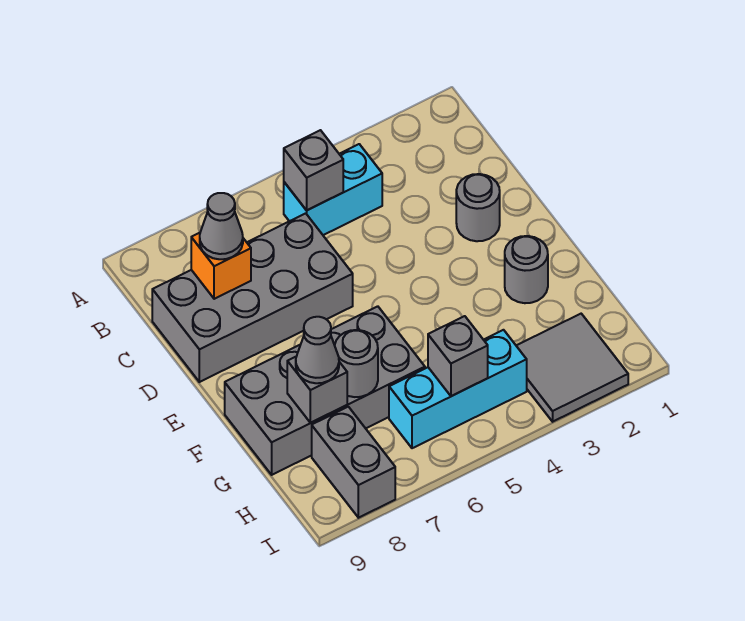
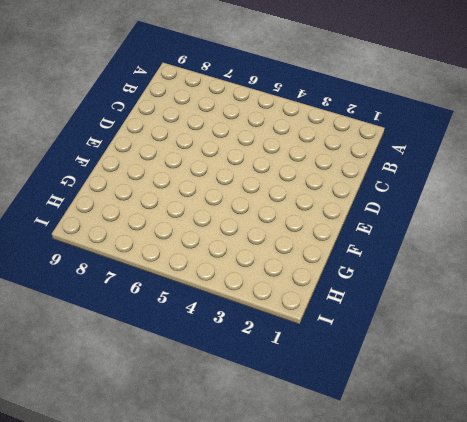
none -> cyan brick B4:B5 level 1
none -> grey brick C6:D9 level 1
none -> grey round brick D2 level 1

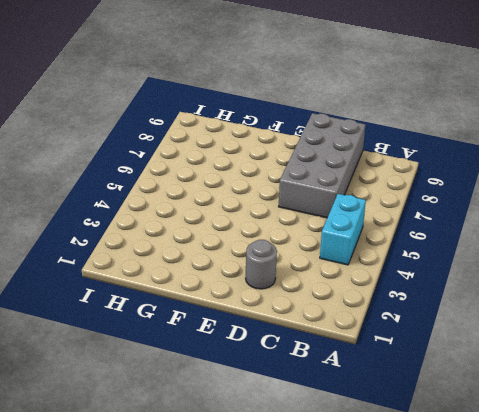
none -> grey round brick F2 level 1
none -> grey brick F6:G9 level 1
none -> grey tile H2:I3 level 1

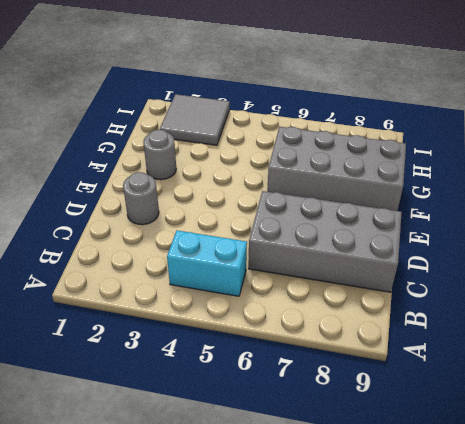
none -> cyan brick H4:H6 level 1
none -> grey brick H8:I8 level 1
none -> grey brick B5 level 2

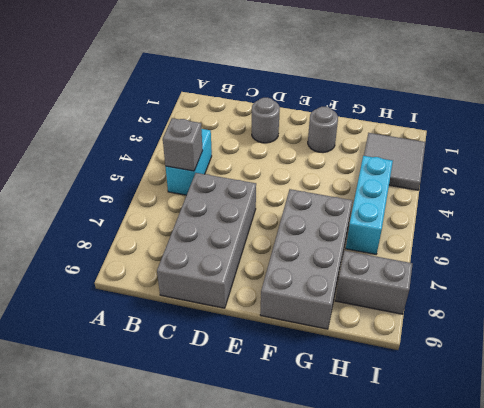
none -> orange brick C8 level 2
none -> grey round brick G7 level 2
none -> grey brick G8 level 2

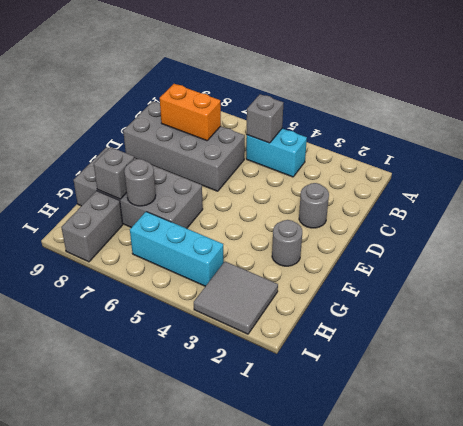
orange brick C7:C8 level 2 -> orange brick C8 level 2
none -> grey brick H5 level 2
none -> grey cone C8 level 3
none -> grey cone G8 level 3

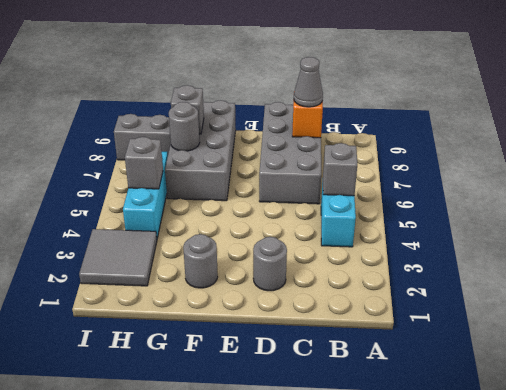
none -> grey cone G8 level 3

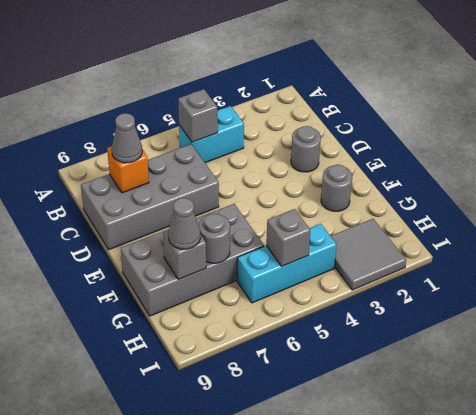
none -> grey brick H8:I8 level 1

